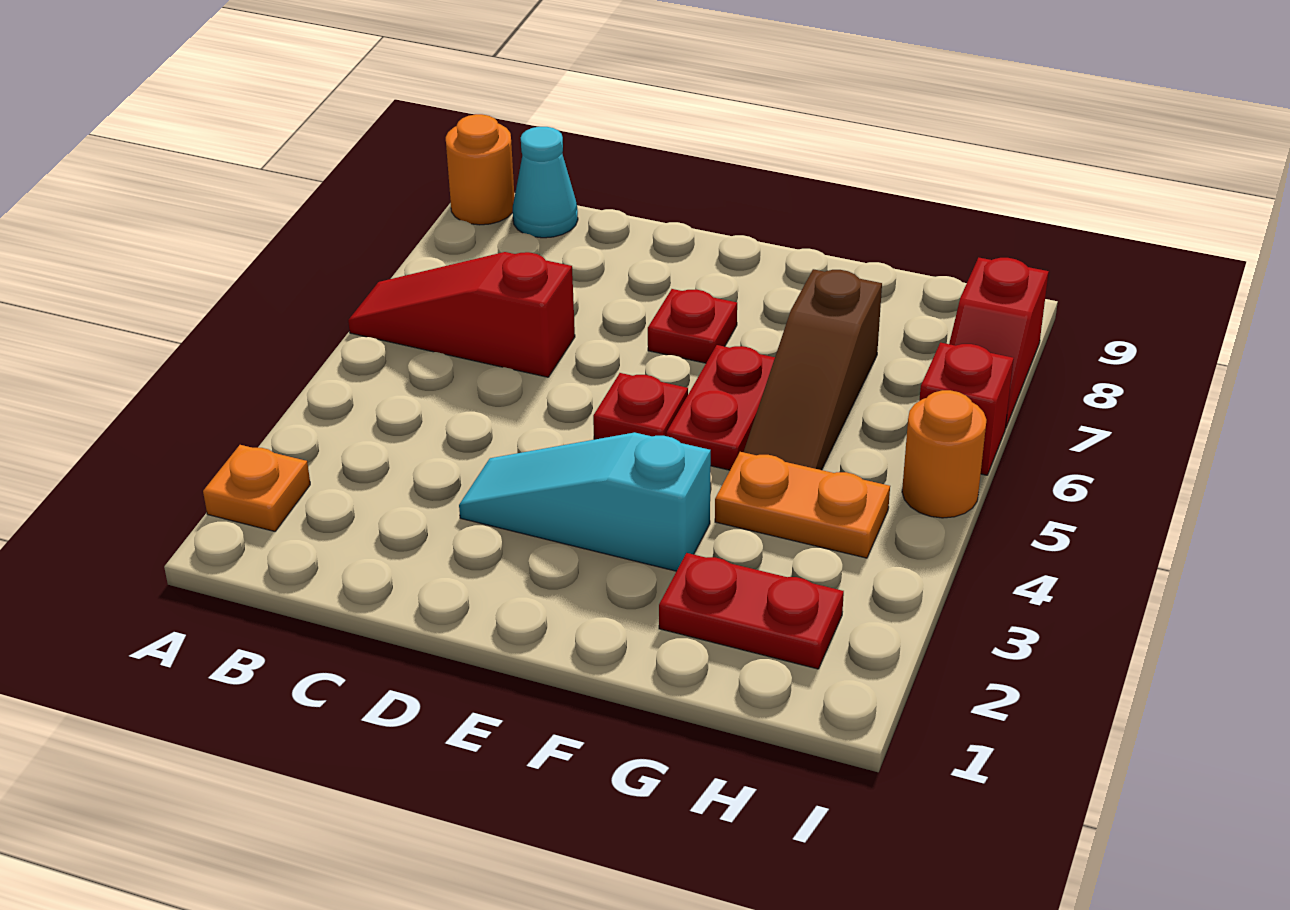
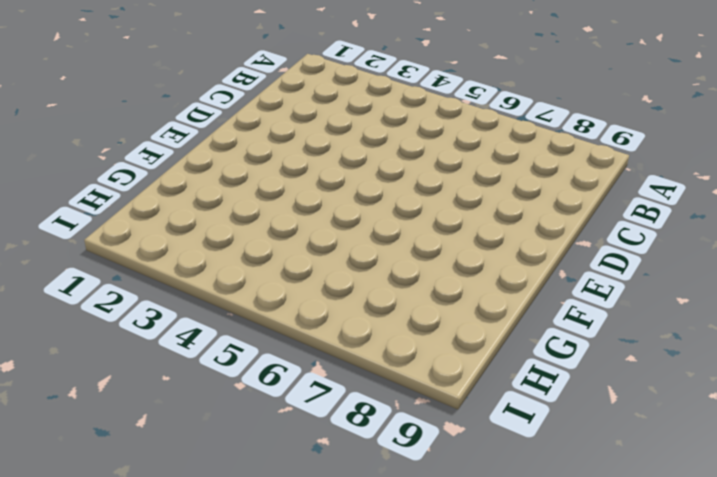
none -> orange plate A2 level 1
none -> red slope A6:C6 level 1 top C
none -> orange round brick A9 level 1

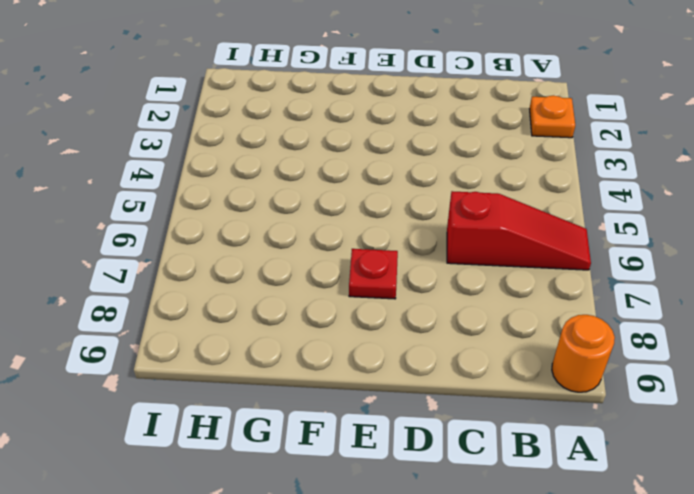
none -> cyan cone B9 level 1
none -> cyan slope D3:F3 level 1 top F
none -> red plate E5 level 1

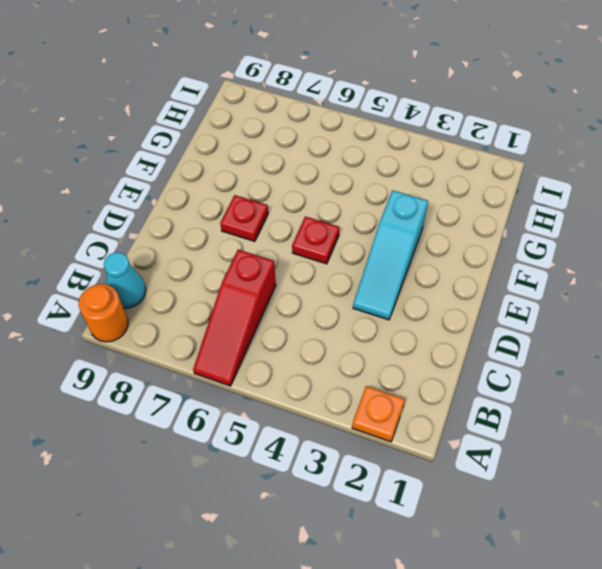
none -> red plate F5:F6 level 1
none -> red plate G2:H2 level 1
none -> orange plate G4:H4 level 1

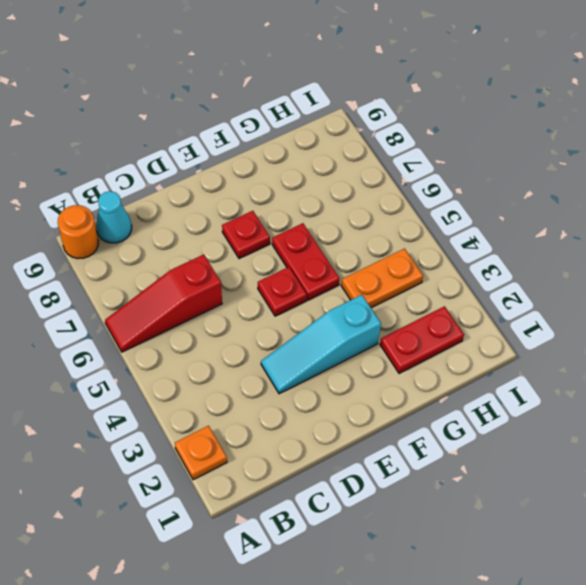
none -> brown slope G5:G7 level 1 top 7
none -> orange round brick I5 level 1
none -> red brick I6 level 1

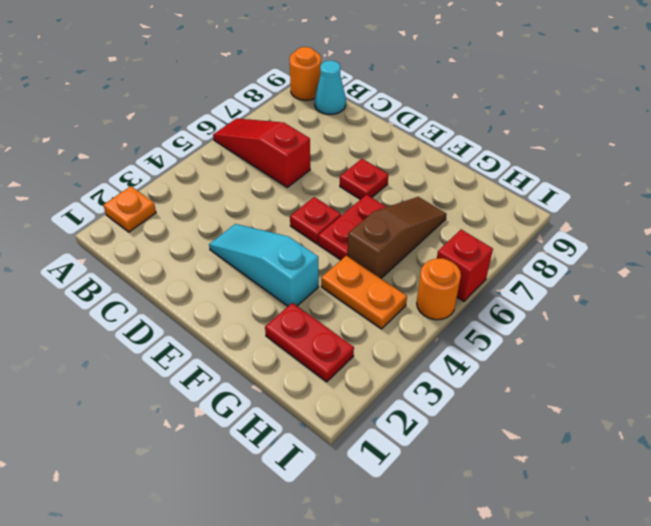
brown slope G5:G7 level 1 top 5 -> brown slope G5:G7 level 1 top 7
none -> red slope I7:I8 level 1 top 8

